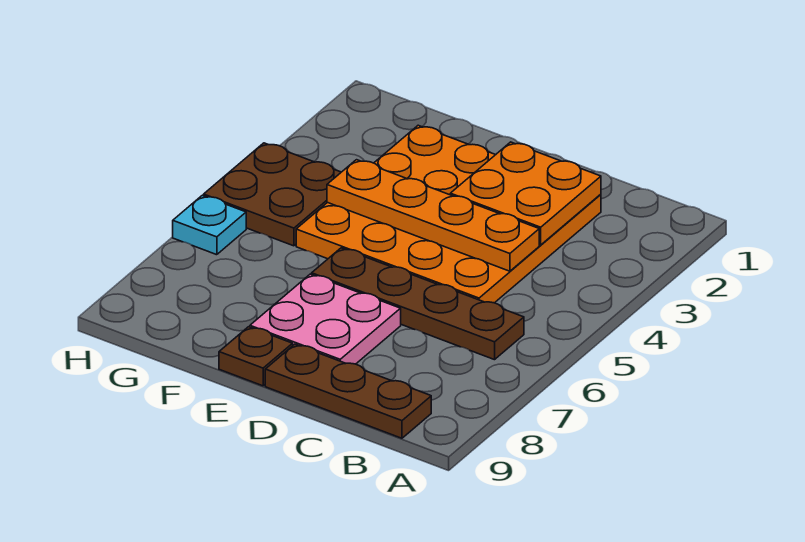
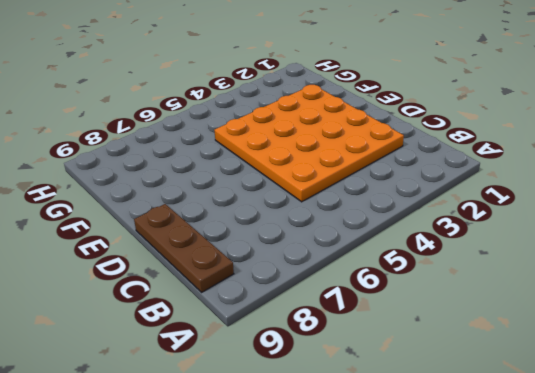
none -> brown plate B6:E6 level 1
none -> pink plate D7:E8 level 1

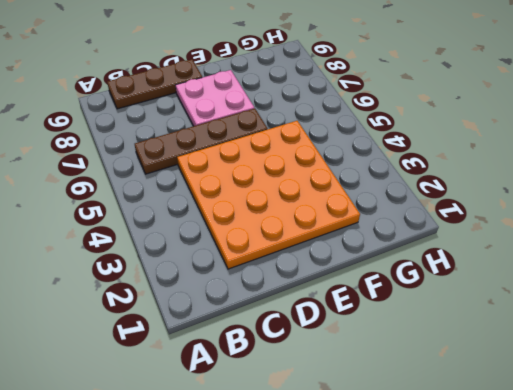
none -> brown plate E9 level 1
none -> brown plate G4:H5 level 1

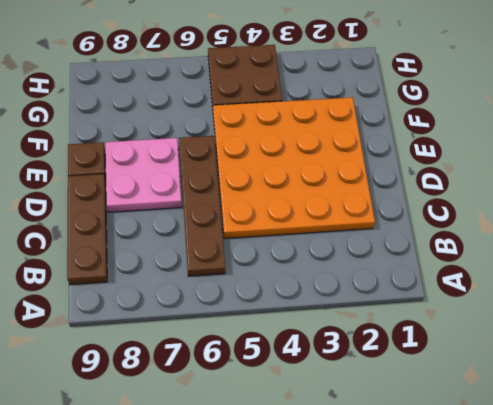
none -> cyan plate H6 level 1
none -> orange plate C2:D3 level 2

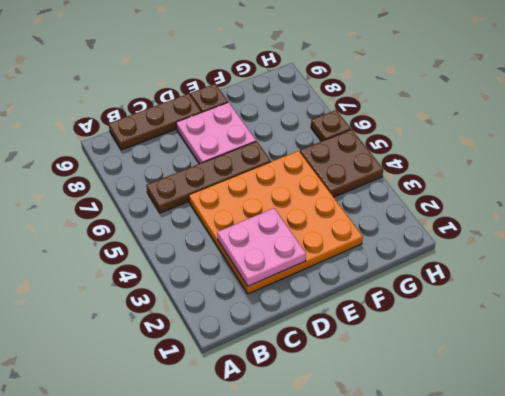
pink plate C2:D3 level 2 -> orange plate C2:D3 level 2
brown plate H6 level 1 -> cyan plate H6 level 1
none -> orange plate C4:F4 level 2

